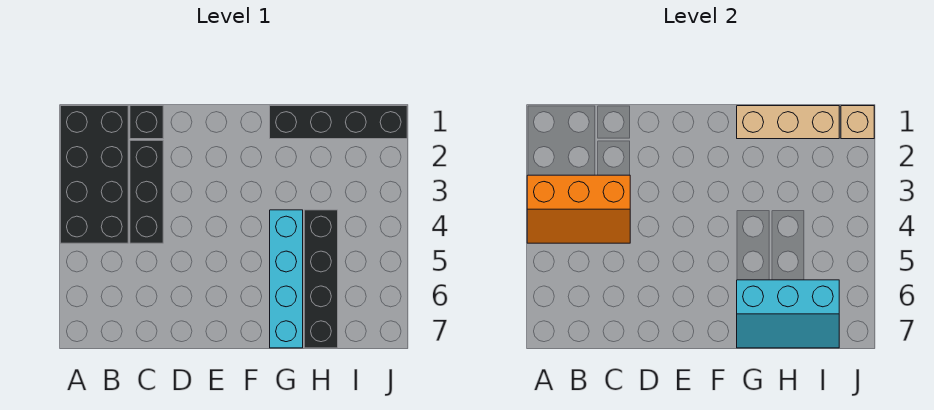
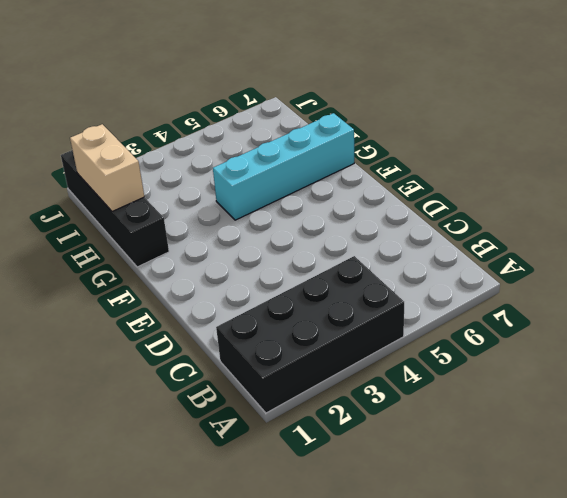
tan brick H1:I1 level 2 -> tan brick G1:I1 level 2
none -> black brick C1 level 1
none -> black brick C2:C4 level 1

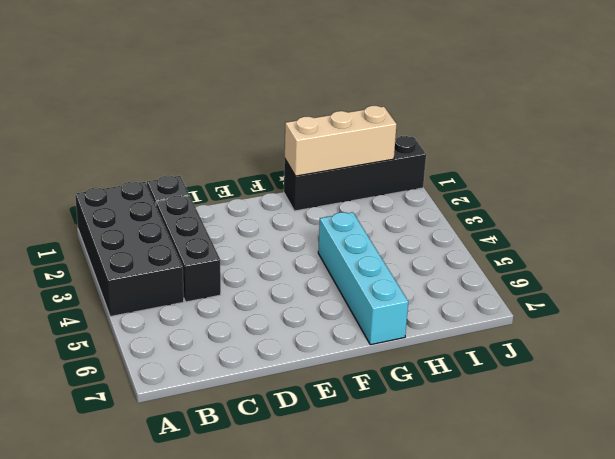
none -> black brick H4:H7 level 1
none -> orange slope A3:C4 level 2 top 3

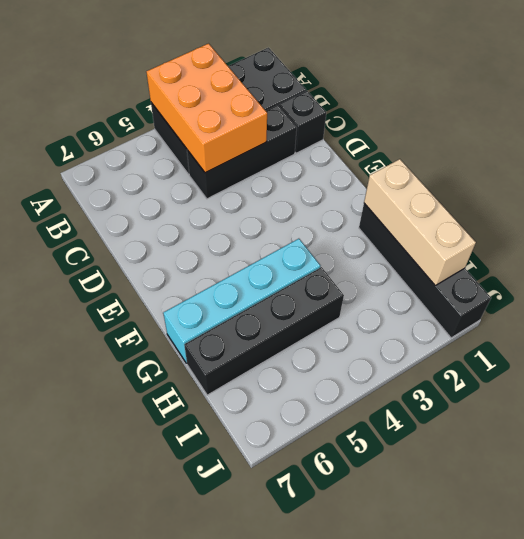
orange brick A3:C4 level 2 -> orange slope A3:C4 level 2 top 3
none -> cyan slope G6:I7 level 2 top 6
none -> tan brick J1 level 2

